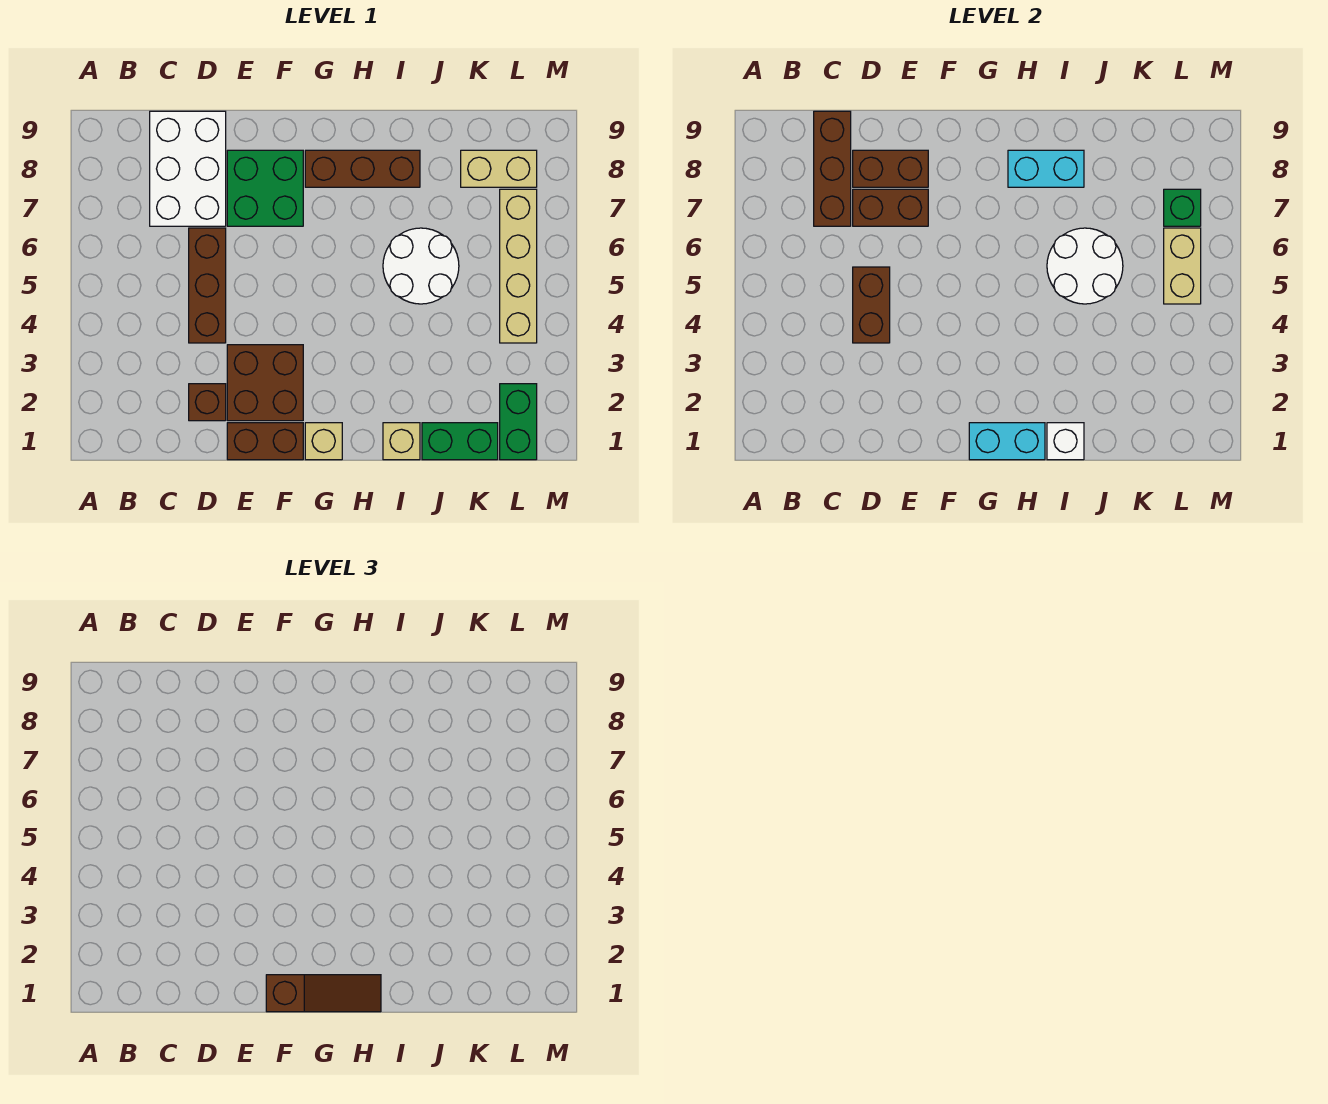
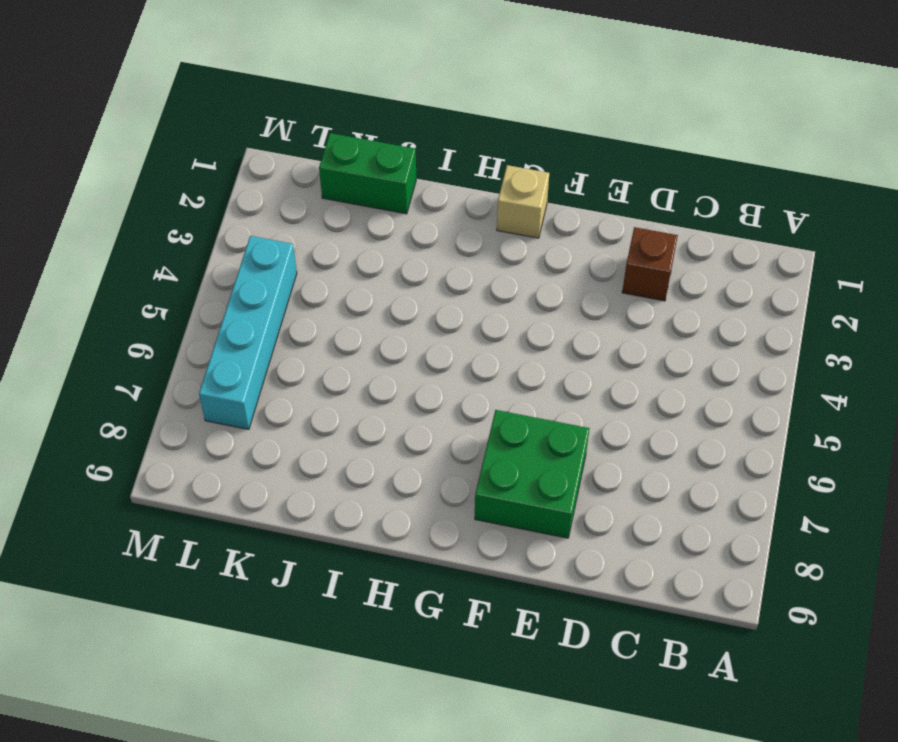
cyan brick L4:L7 level 1 -> tan brick L4:L7 level 1
none -> white brick C7:D9 level 1
none -> brown brick D4:D6 level 1
none -> brown brick E1:F1 level 1

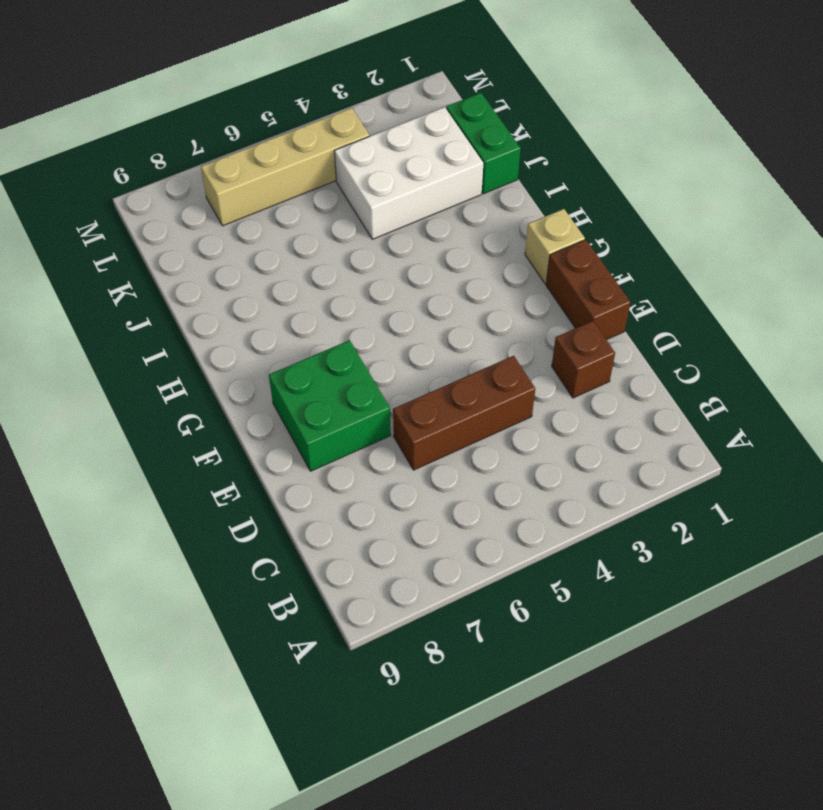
white brick J2:K4 level 1 -> white brick C7:D9 level 1
none -> brown brick E2:F3 level 1
none -> brown brick G8:I8 level 1
none -> tan brick I1 level 1

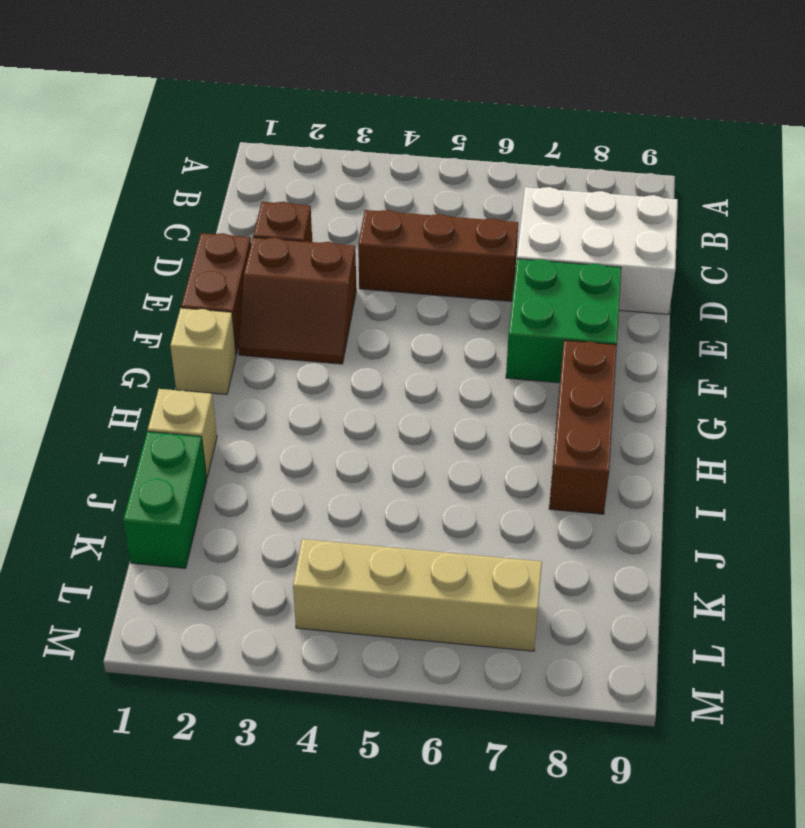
brown slope E2:F3 level 1 top E -> brown brick E2:F3 level 1
none -> white round brick I5:J6 level 1
none -> tan brick K8:L8 level 1
none -> green brick L1:L2 level 1

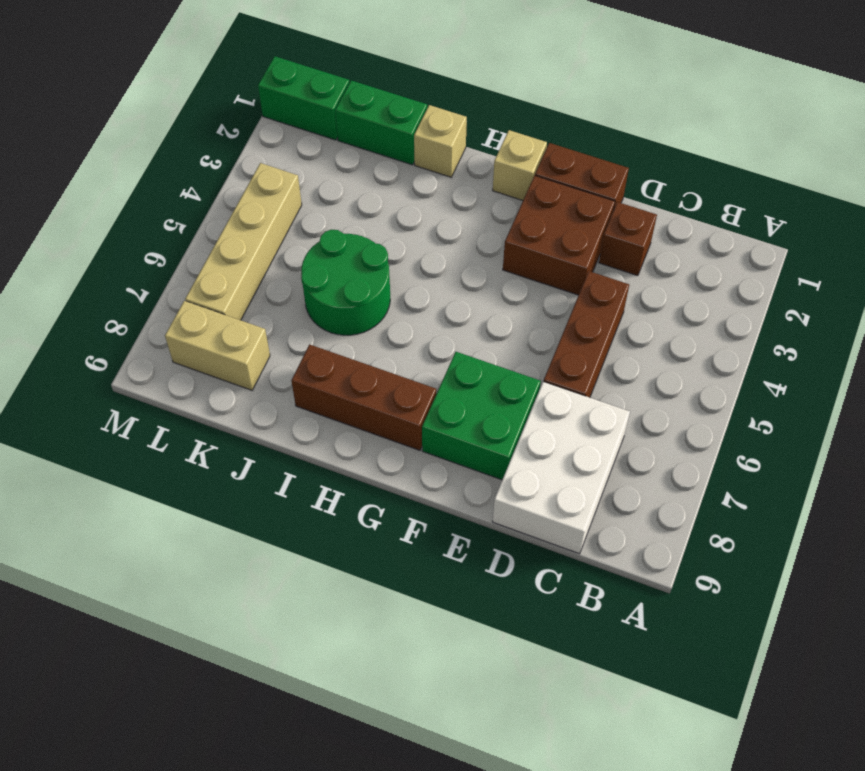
green round brick I5:J6 level 1 -> white round brick I5:J6 level 1
green brick L1:M1 level 1 -> green brick L1:L2 level 1
none -> brown brick C7:C9 level 2
none -> brown brick D4:D5 level 2
none -> brown brick D7:E7 level 2

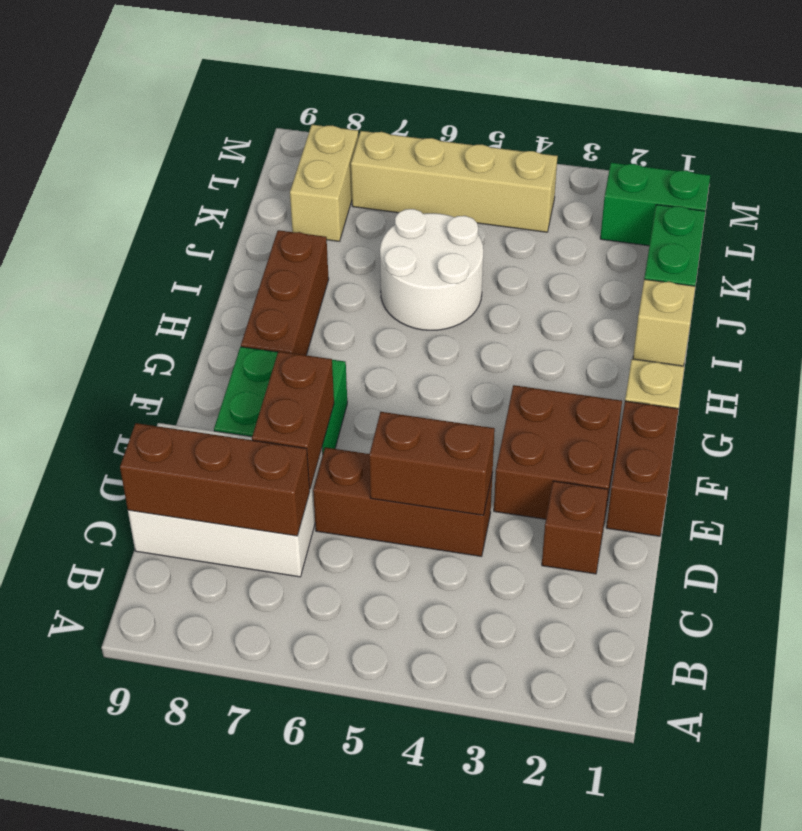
none -> brown brick D8:E8 level 2
none -> cyan brick G1:H1 level 2
none -> cyan brick H8:I8 level 2

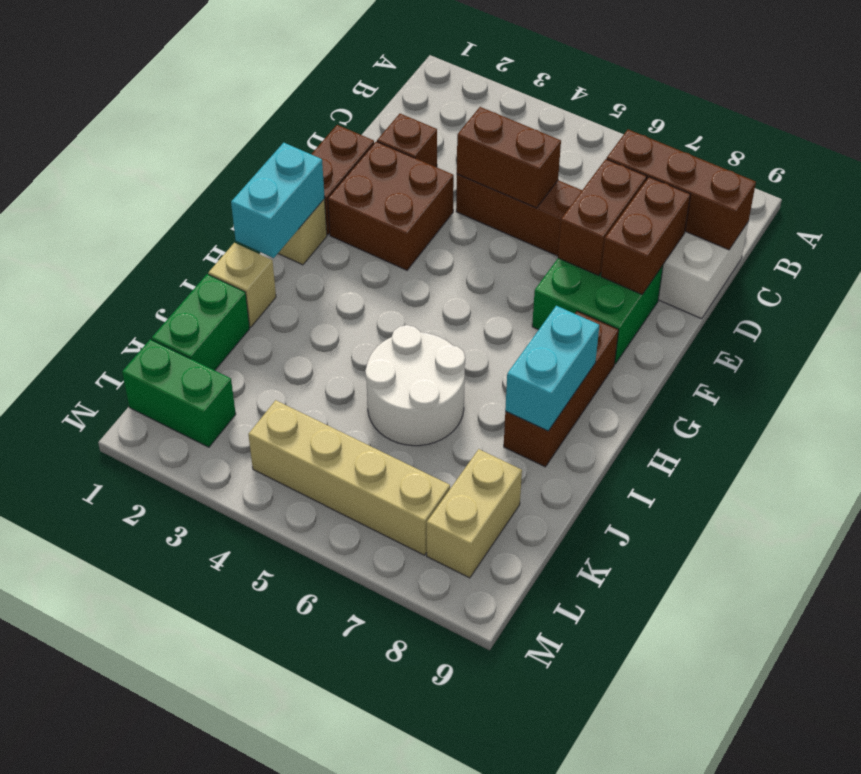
none -> white brick I1 level 2
none -> white round brick I5:J6 level 2
none -> tan brick L5:L6 level 2

